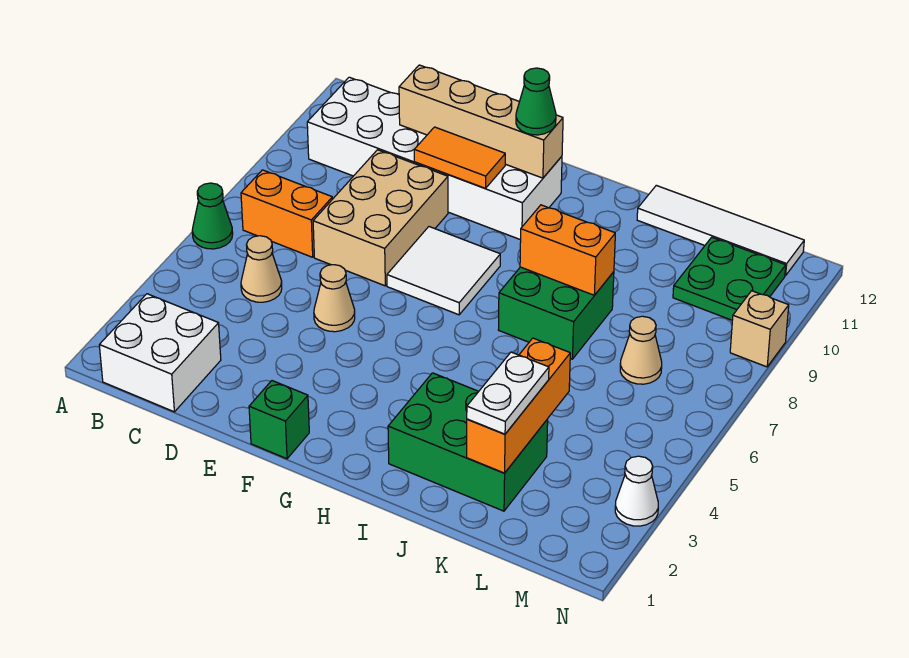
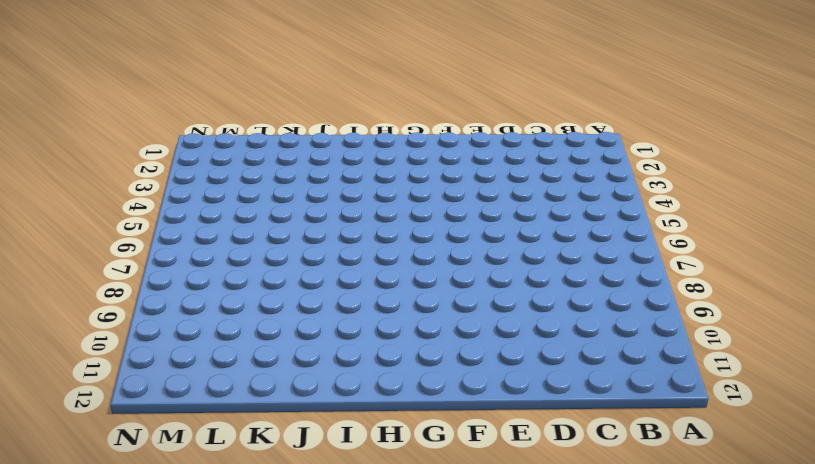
none -> green cone A6 level 1
none -> white brick B1:C2 level 1
none -> orange brick B7:C7 level 1

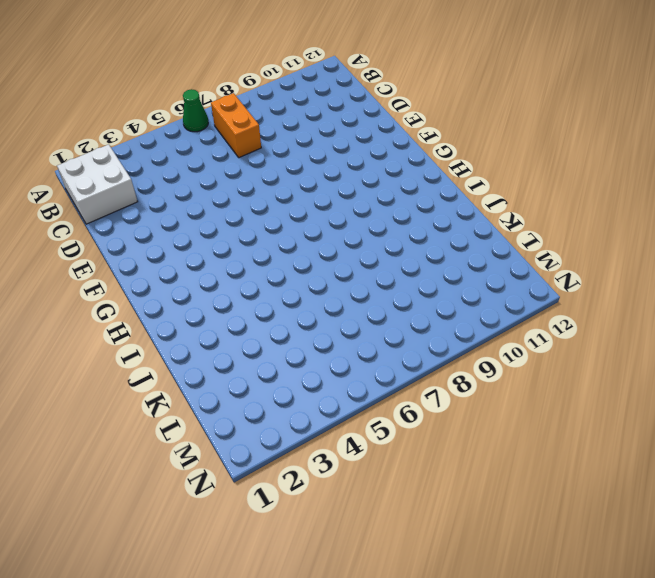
none -> white brick B10:G11 level 1
none -> tan cone C5 level 1
none -> tan brick D7:E9 level 1

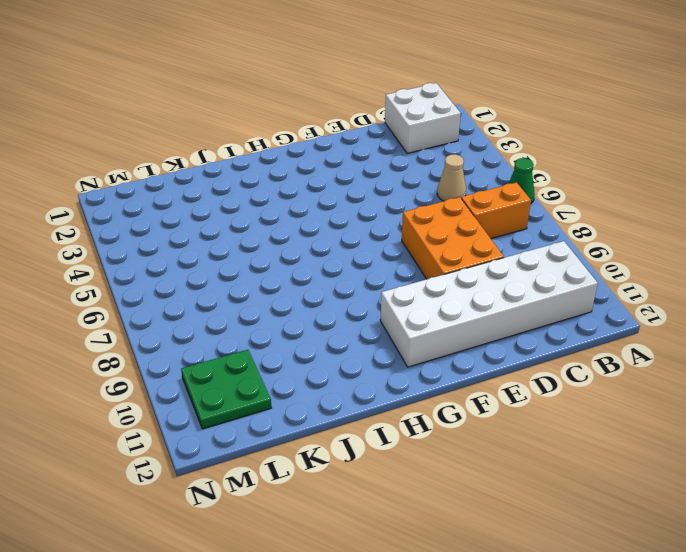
orange brick D7:E9 level 1 -> tan brick D7:E9 level 1
none -> tan cone E5 level 1
none -> green brick F1 level 1
none -> white tile F7:G8 level 1

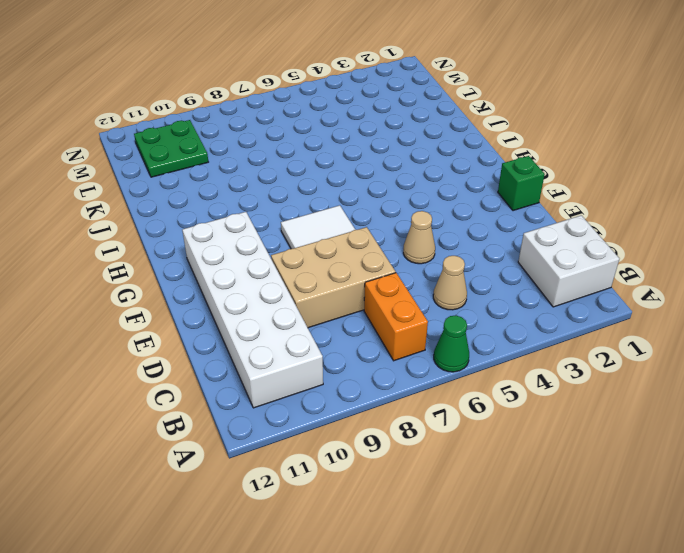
none -> green brick I2:K3 level 1
none -> green brick I7:J8 level 1
none -> white tile J12:M12 level 1

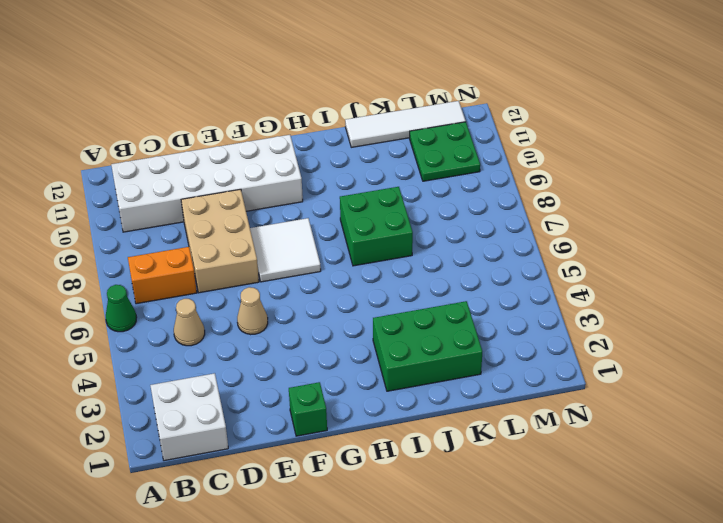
none -> tan cone L7 level 1
none -> white cone N3 level 1
none -> tan brick N9 level 1

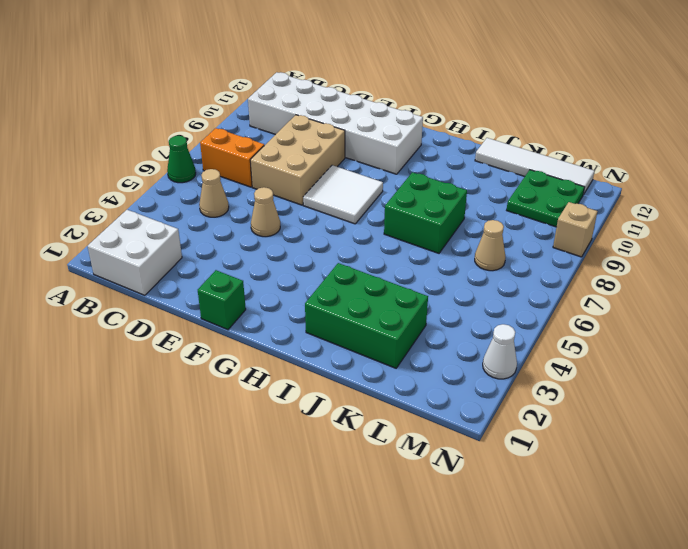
none -> tan brick D11:G11 level 2
none -> orange tile E10:F10 level 2
none -> orange brick I8:J8 level 2

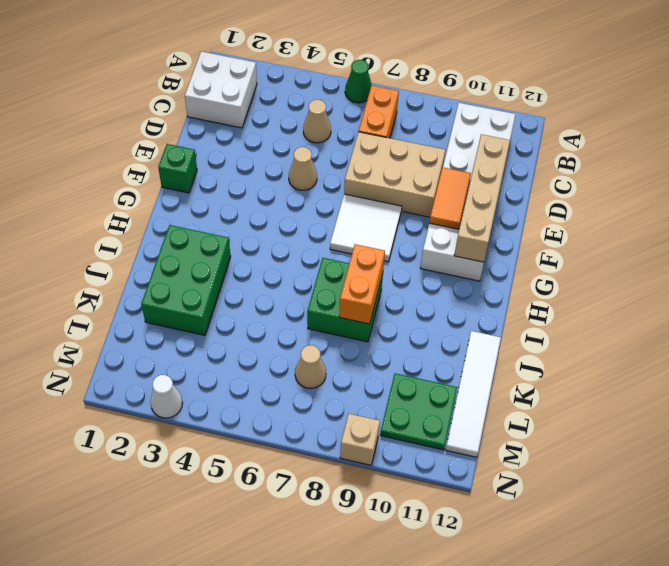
none -> orange brick K2:K4 level 2
none -> green cone G11 level 3
none -> white plate K2:K3 level 3

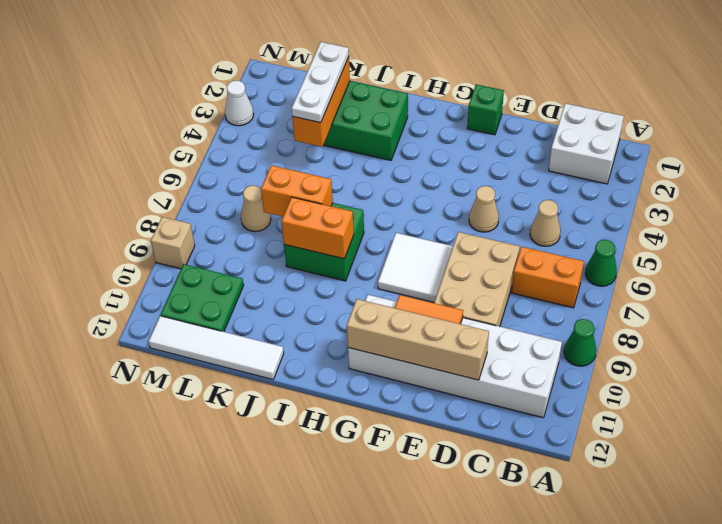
green cone A9 level 1 -> green cone G11 level 3
orange brick J7:K7 level 2 -> none
white plate K2:K4 level 3 -> white plate K2:K3 level 3

